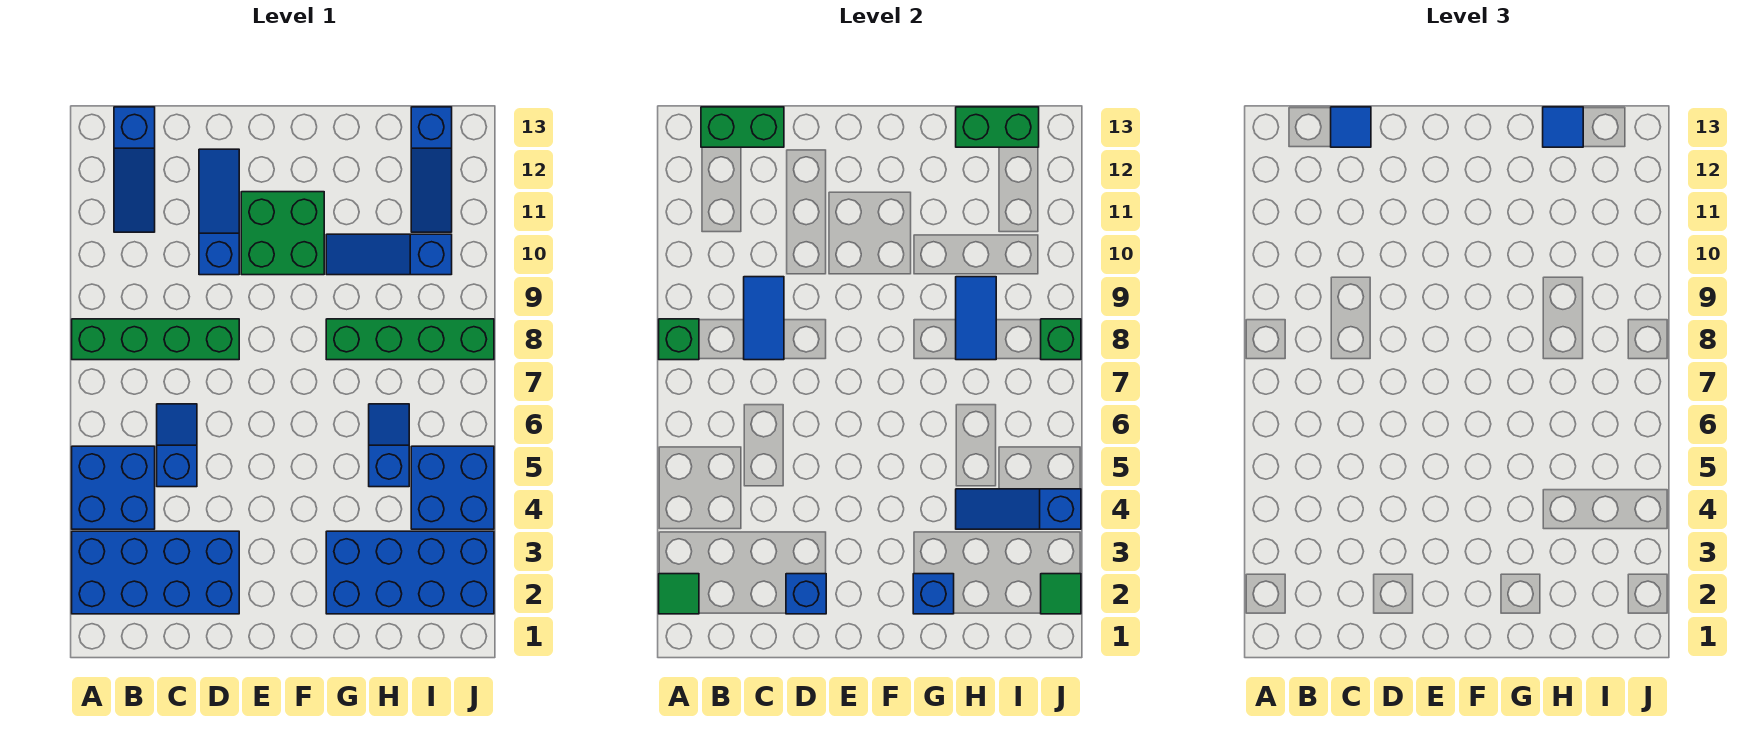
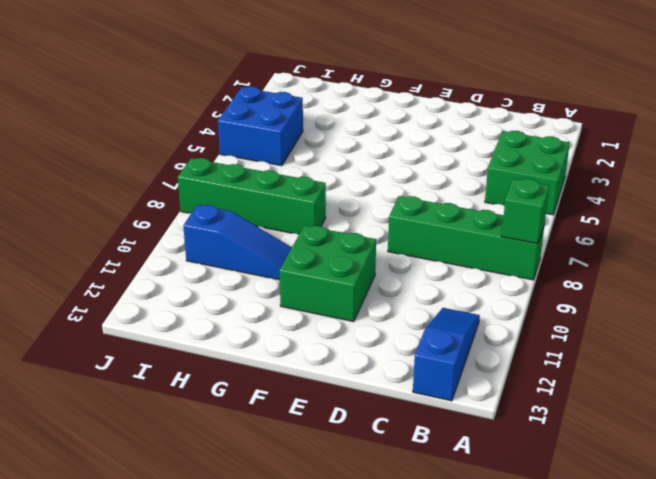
green brick A4:B5 level 1 -> blue brick A4:B5 level 1
none -> blue brick A2:D3 level 1
none -> blue slope C5:C6 level 1 top 5
none -> blue slope D10:D12 level 1 top 10

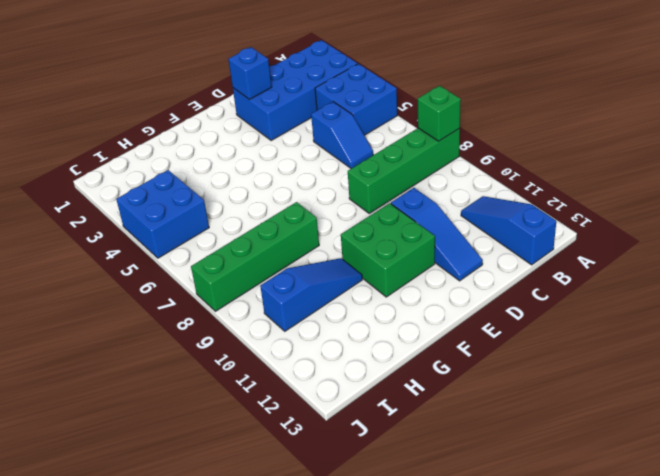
none -> blue brick G2:J3 level 1
none -> blue slope H5:H6 level 1 top 5
none -> blue slope I11:I13 level 1 top 13

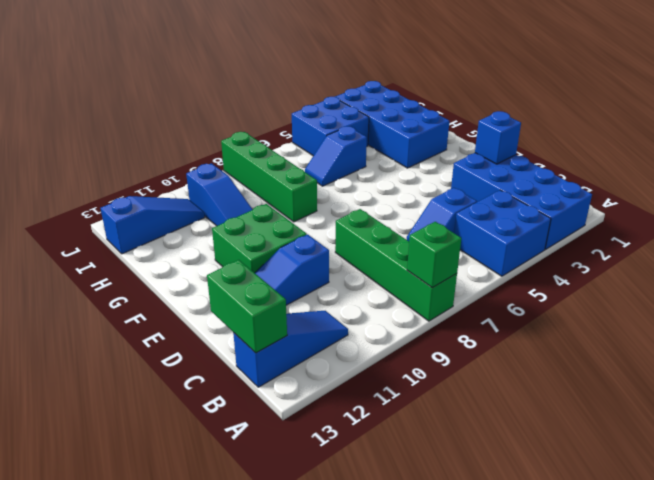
none -> green tile A2 level 2
none -> blue tile C8:C9 level 2
none -> blue brick G2 level 2

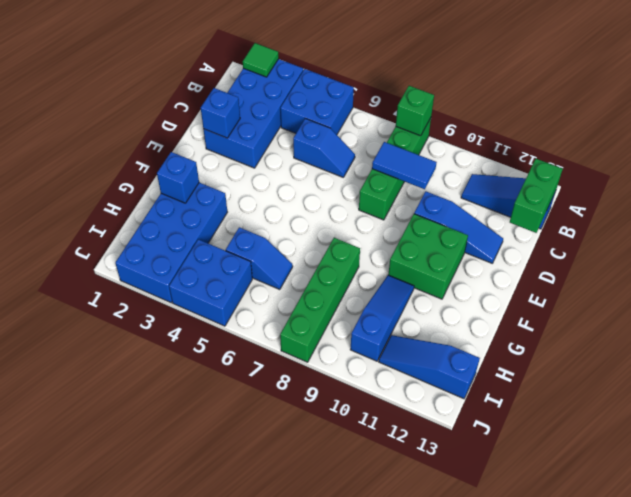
none -> blue slope H4:J4 level 2 top J
none -> blue tile H8:H9 level 2
none -> green brick H13:I13 level 2

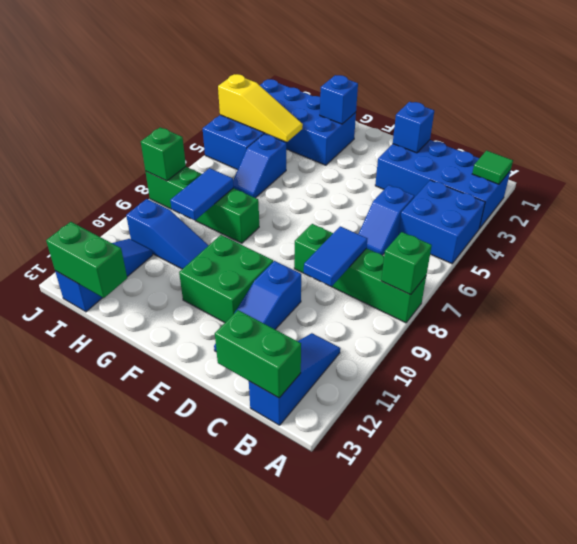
yellow slope H4:J4 level 2 top J -> blue slope H4:J4 level 2 top J
none -> green tile J2 level 2
none -> blue tile C13 level 3
none -> blue tile H13 level 3

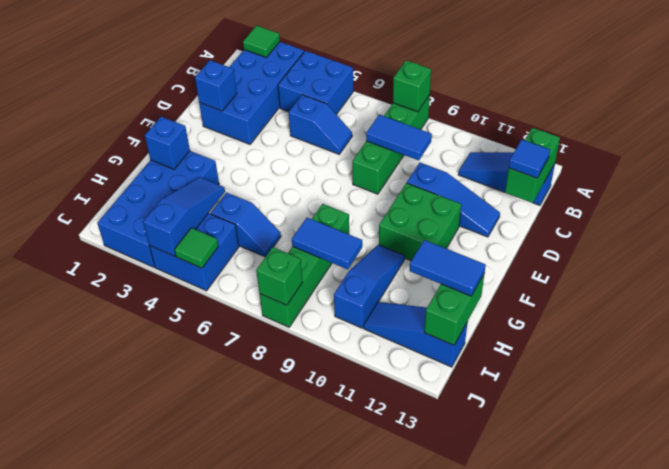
blue tile H12:H13 level 3 -> blue tile H13 level 3
green tile J5 level 2 -> green tile J2 level 2

